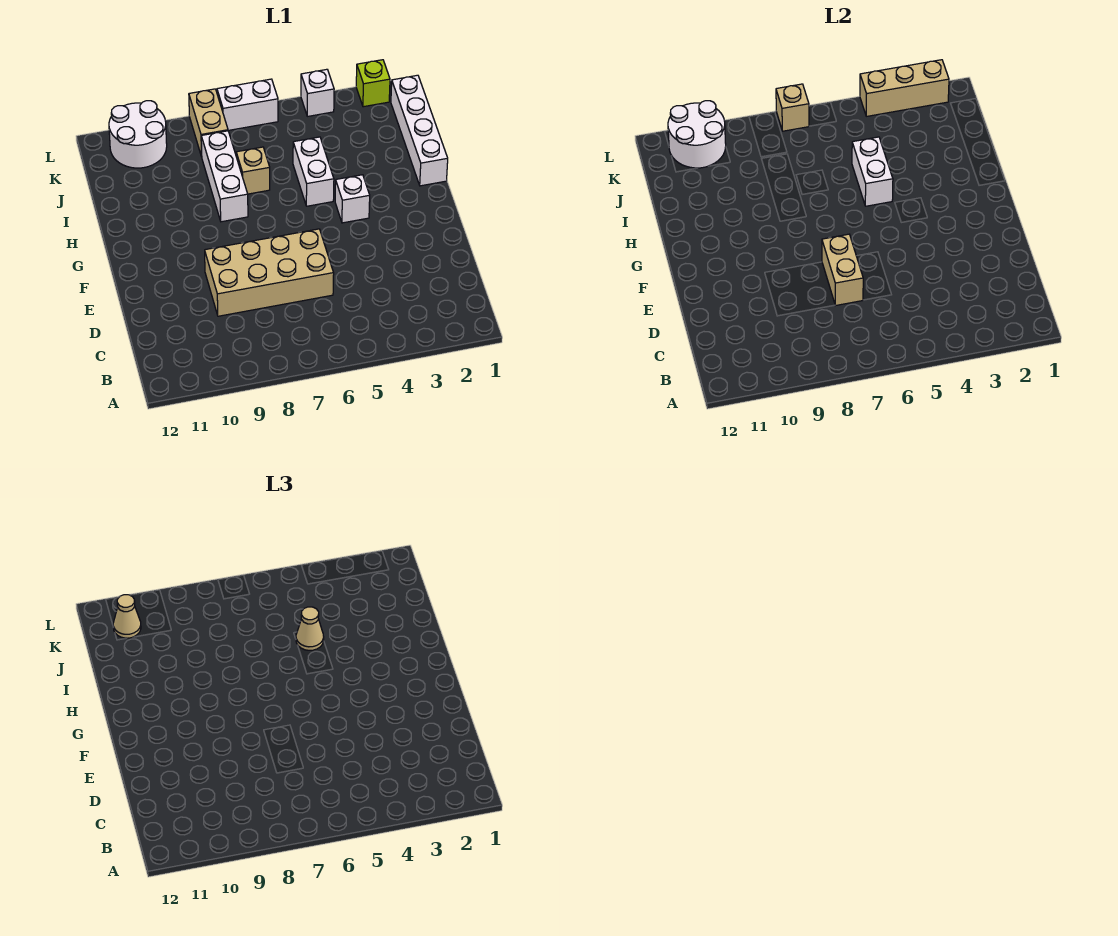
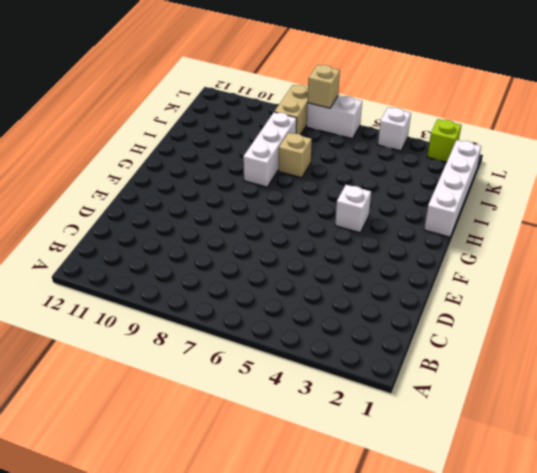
none -> tan brick D6:E9 level 1
none -> white brick H5:I5 level 1
none -> white round brick K10:L11 level 1

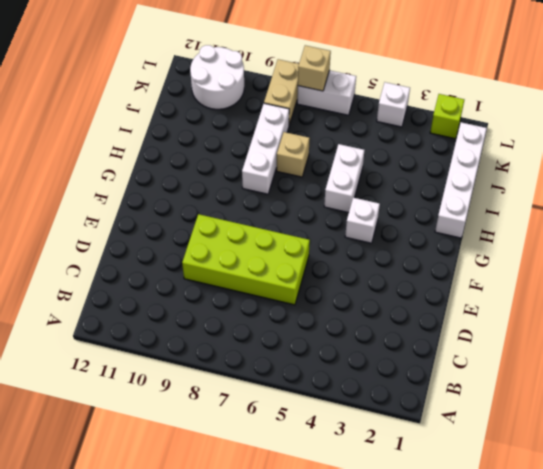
lime brick D6:E9 level 1 -> tan brick D6:E9 level 1
none -> tan brick D7:E7 level 2
none -> white brick H5:I5 level 2
none -> white round brick K10:L11 level 2

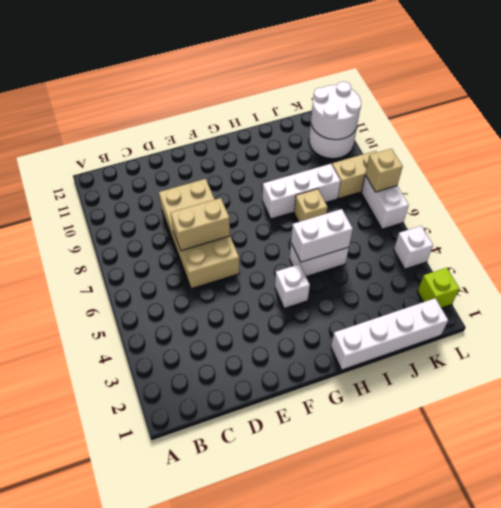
none -> tan brick L2:L4 level 2
none -> tan cone I5 level 3
none -> tan cone K11 level 3

